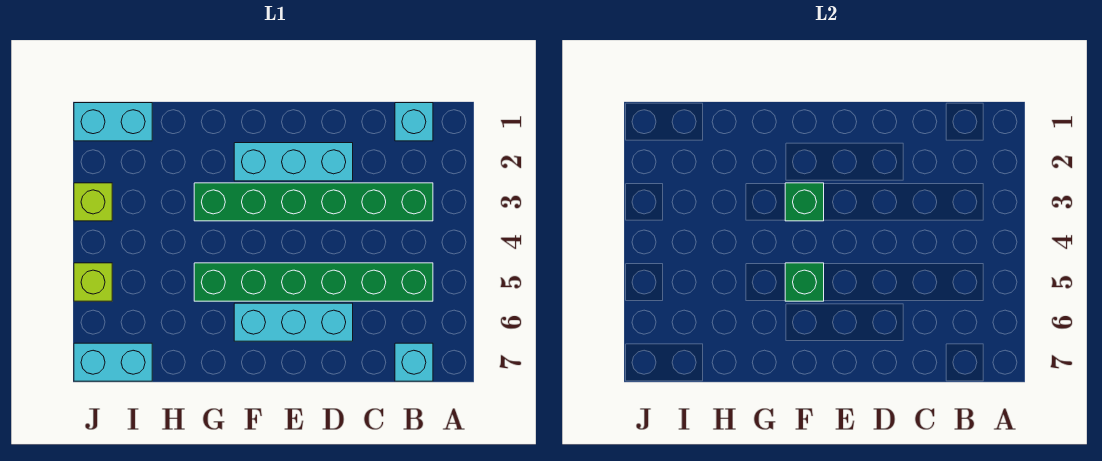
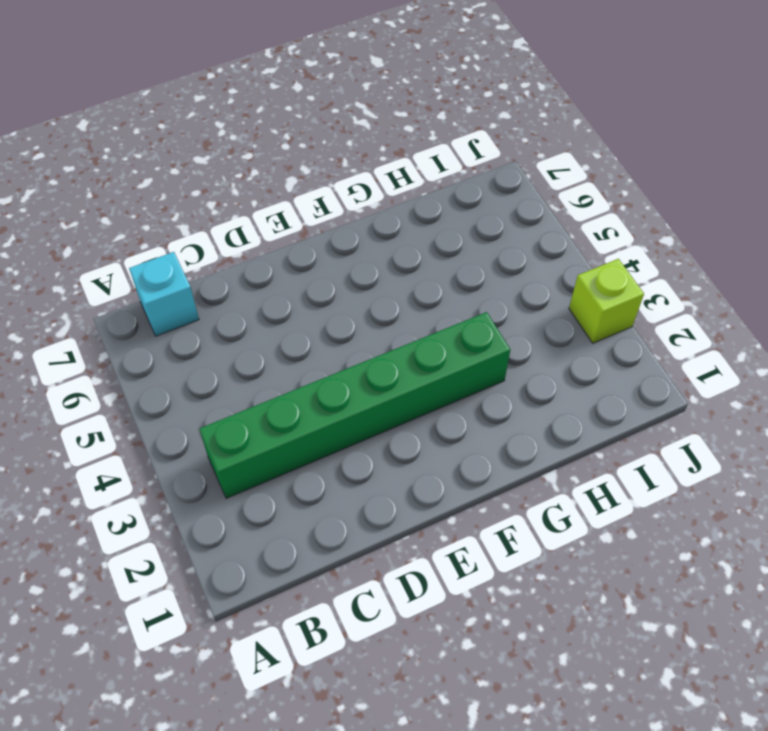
none -> cyan brick B1 level 1
none -> green brick B5:G5 level 1
none -> cyan brick D2:F2 level 1

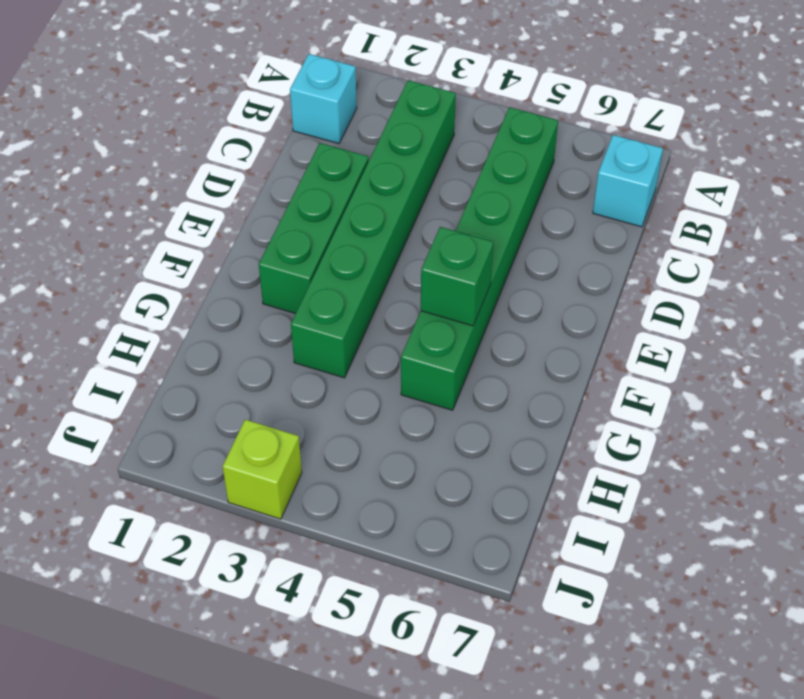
green brick D2:F2 level 1 -> cyan brick D2:F2 level 1
none -> cyan brick D6:F6 level 1
none -> cyan brick I1:J1 level 1
none -> cyan brick I7:J7 level 1

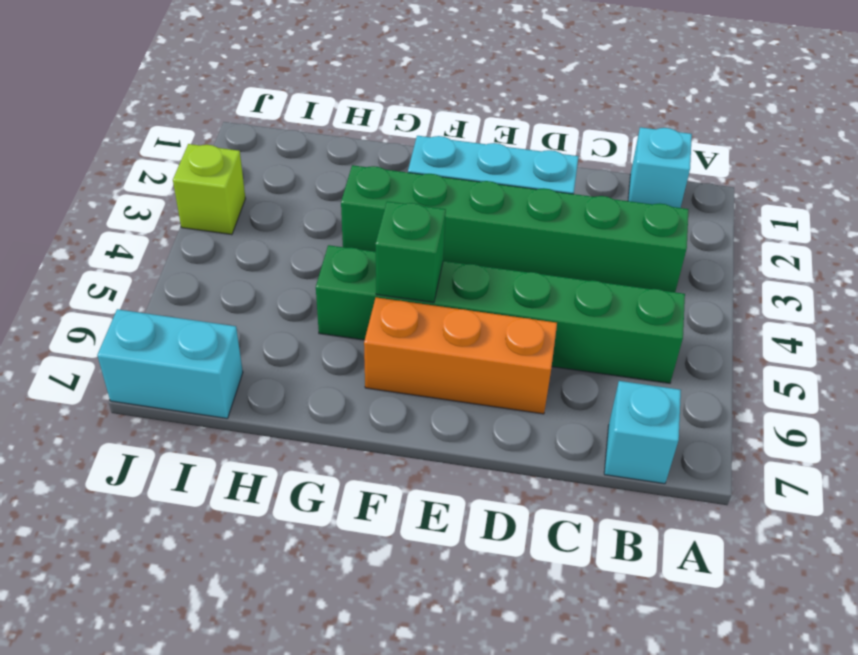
orange brick D6:F6 level 1 -> cyan brick D6:F6 level 1
none -> cyan brick I1:J1 level 1
none -> lime brick J5 level 1
none -> green brick F3 level 2

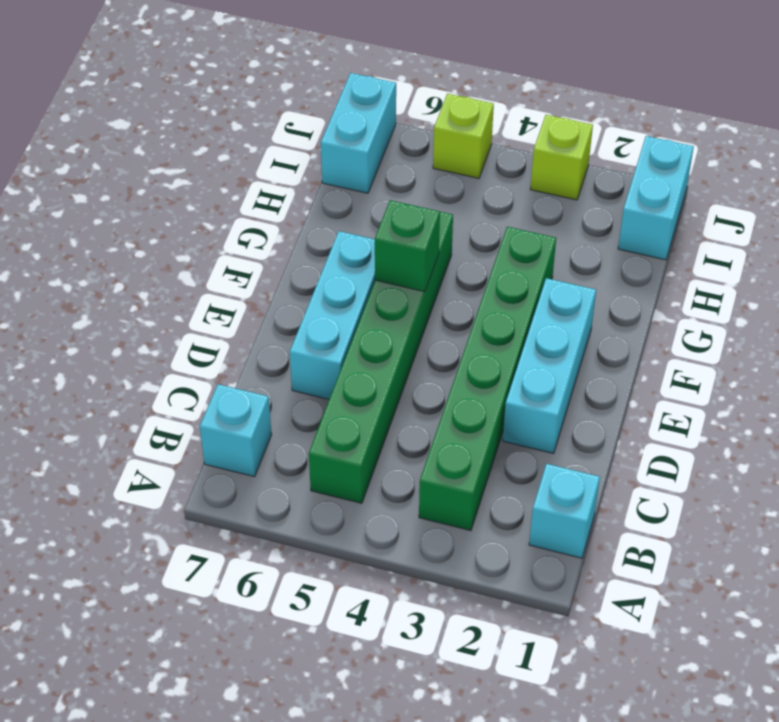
none -> green brick F3 level 2

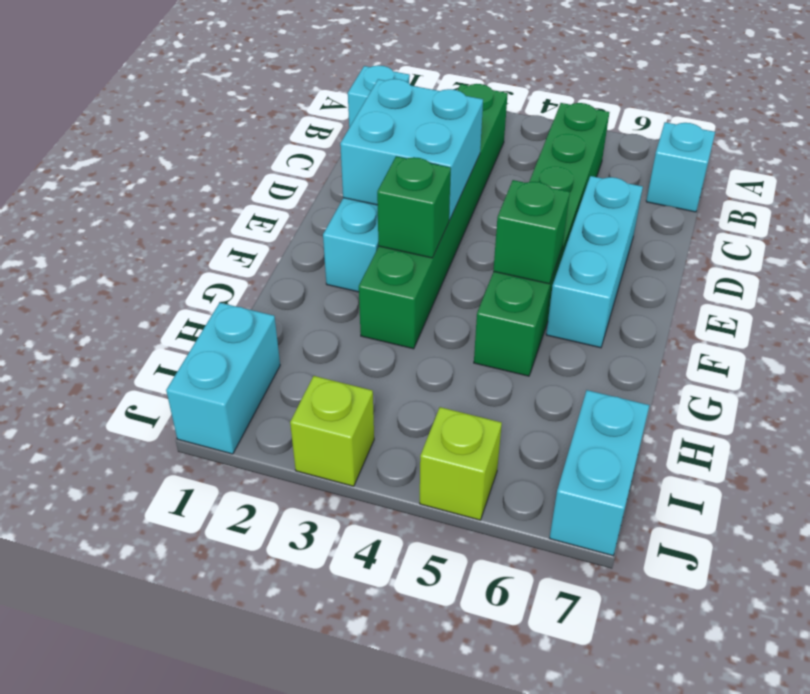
cyan brick D2:E3 level 2 -> none

